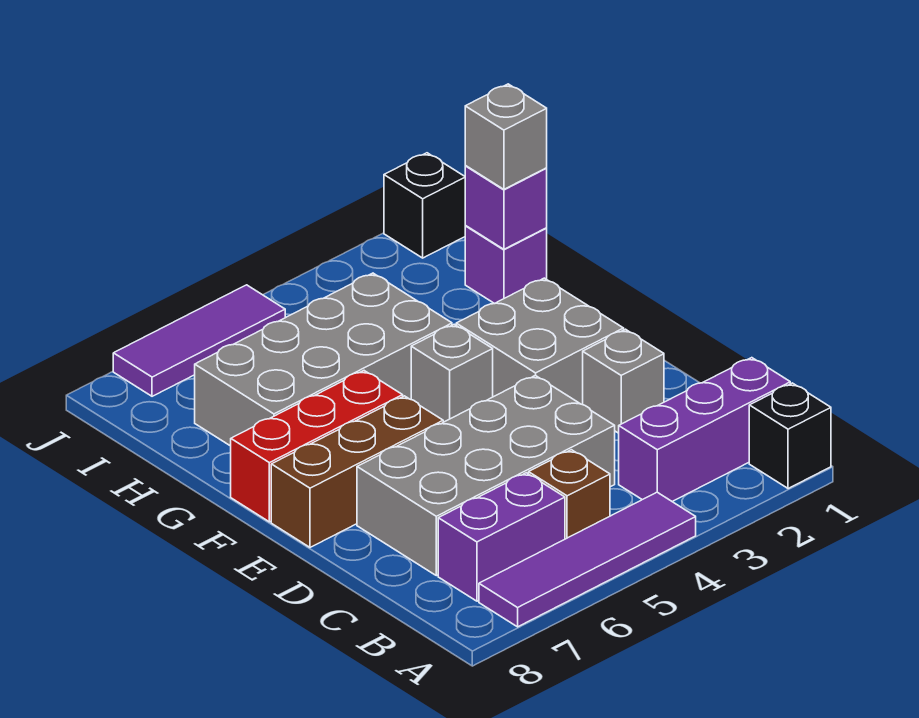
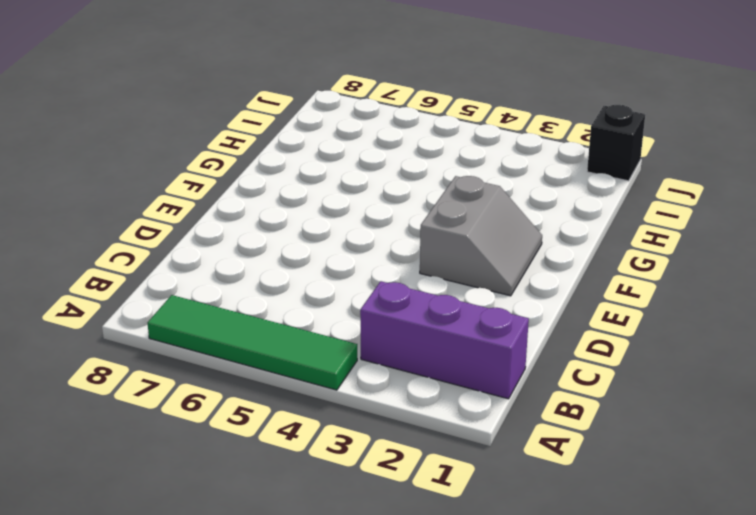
green tile A4:A7 level 1 -> purple tile A4:A7 level 1
grey slope E2:F3 level 1 top 3 -> grey brick E2:F3 level 1
none -> black brick A1 level 1
none -> brown brick B5 level 1
none -> purple brick B6:B7 level 1

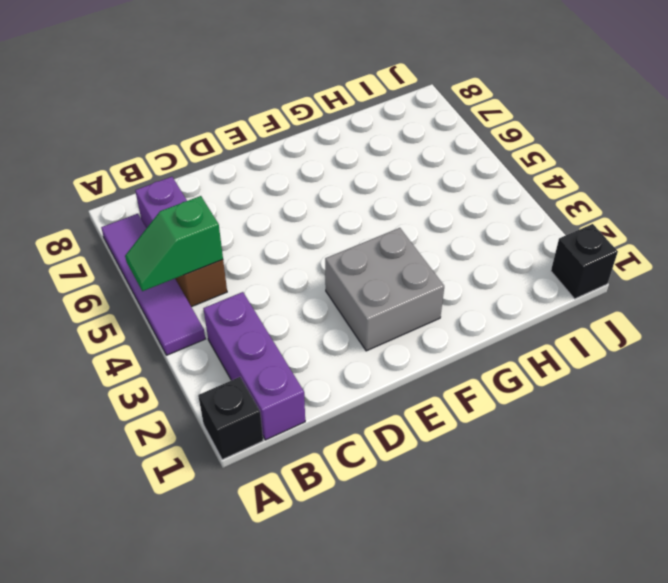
green slope A5:B5 level 2 top B -> none
none -> grey brick C4:D7 level 1
none -> grey brick D2 level 1
none -> brown brick E6:E8 level 1

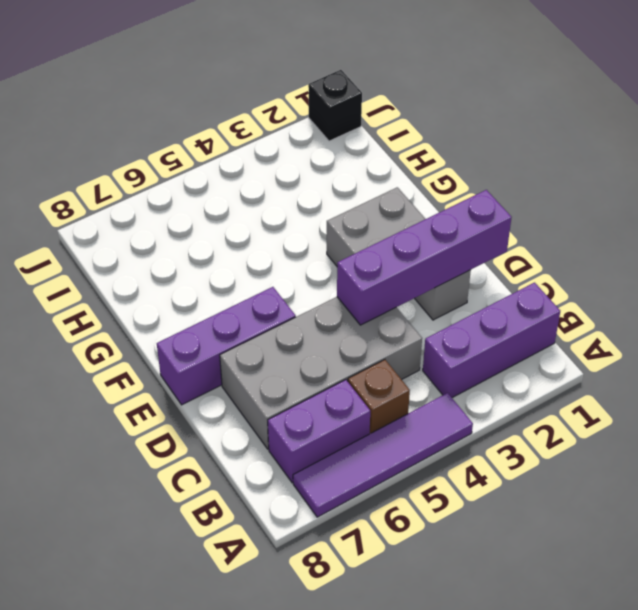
purple brick D1:D4 level 2 -> none
purple brick E6:E8 level 1 -> brown brick E6:E8 level 1
none -> black brick A1 level 1
none -> grey brick F4 level 1
none -> red brick F6:F8 level 1

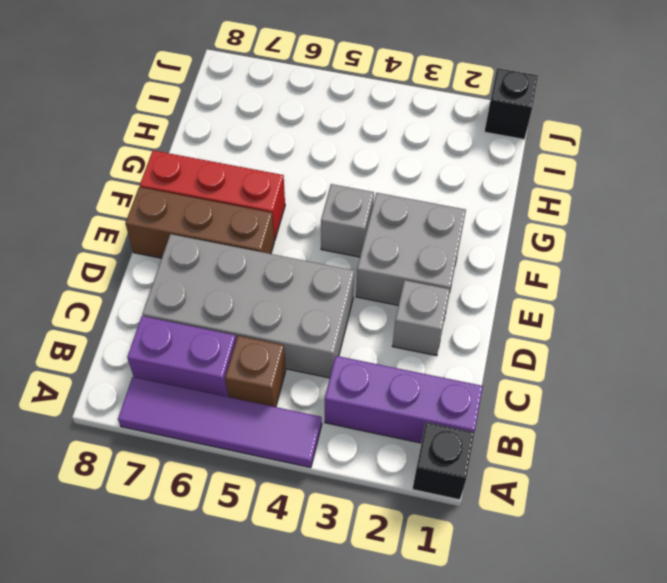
none -> grey brick G4:H7 level 1
none -> purple brick H1 level 1
none -> purple tile J5:J7 level 1

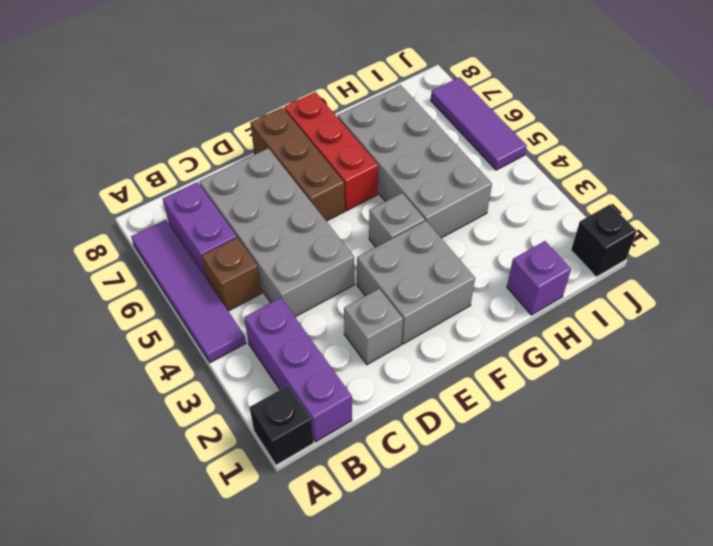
none -> purple brick H1 level 2
none -> grey brick H1 level 3

